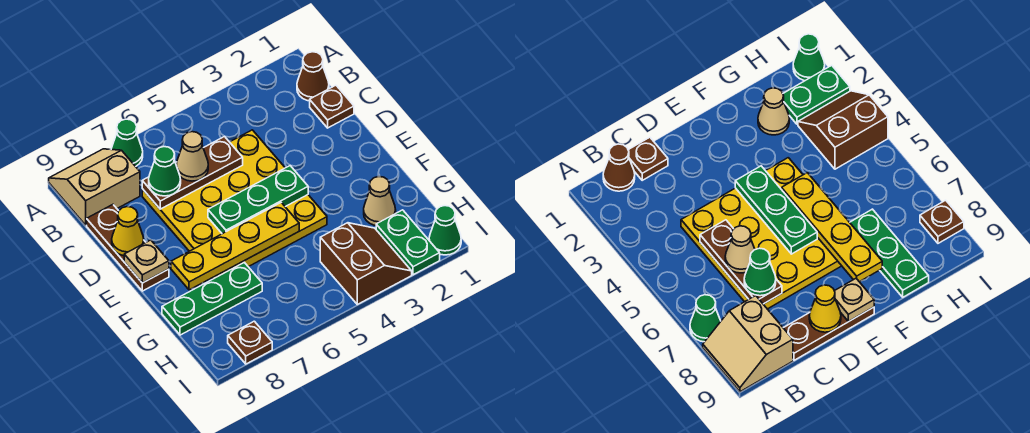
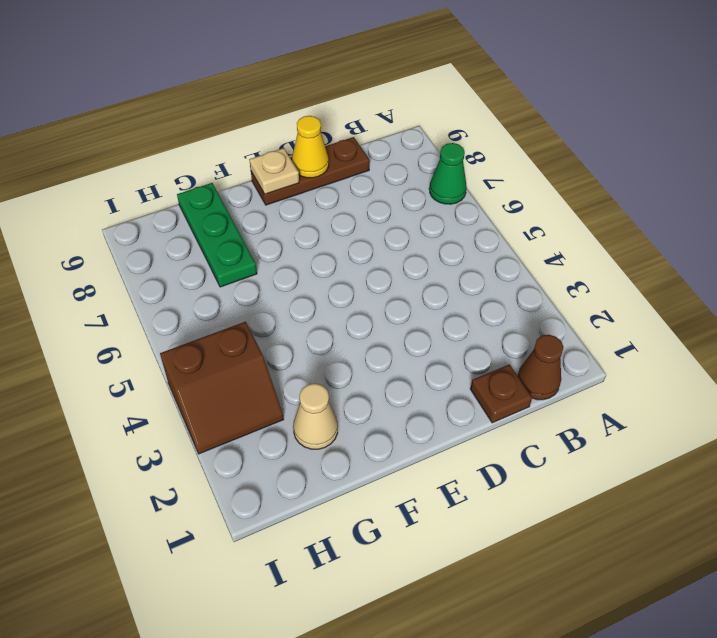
none -> tan slope A8:B9 level 1 top B
none -> yellow plate C4:F7 level 1
none -> green plate H2:I2 level 1

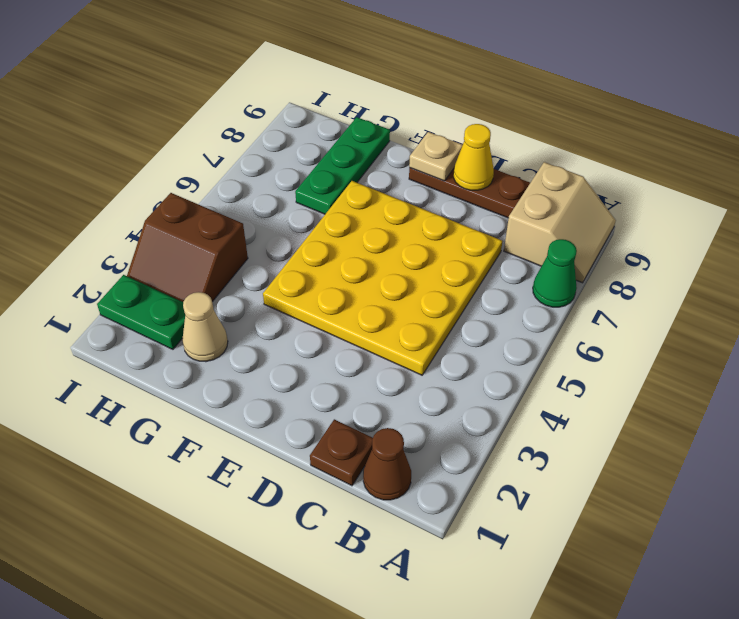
none -> green cone I1 level 1
none -> brown plate I8 level 1
none -> brown plate C5:C7 level 2

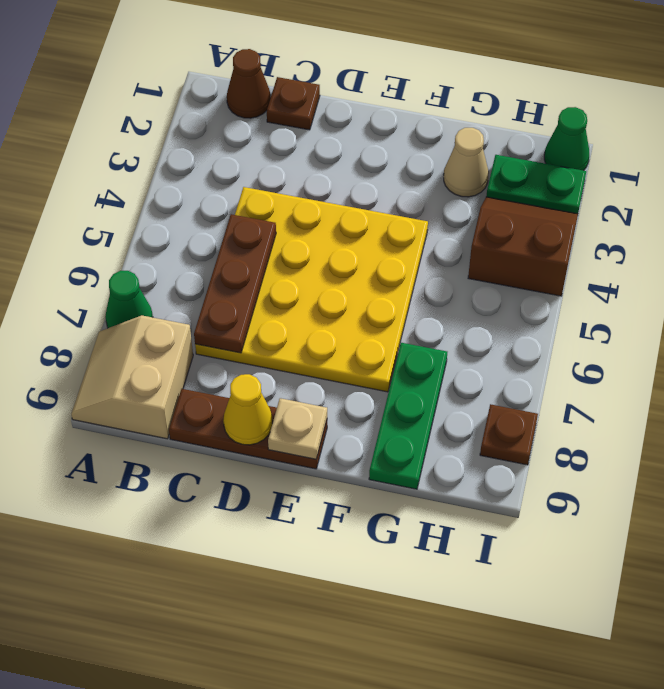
none -> green plate E4:E6 level 2
none -> yellow plate F5:F8 level 2
none -> tan cone C6 level 3

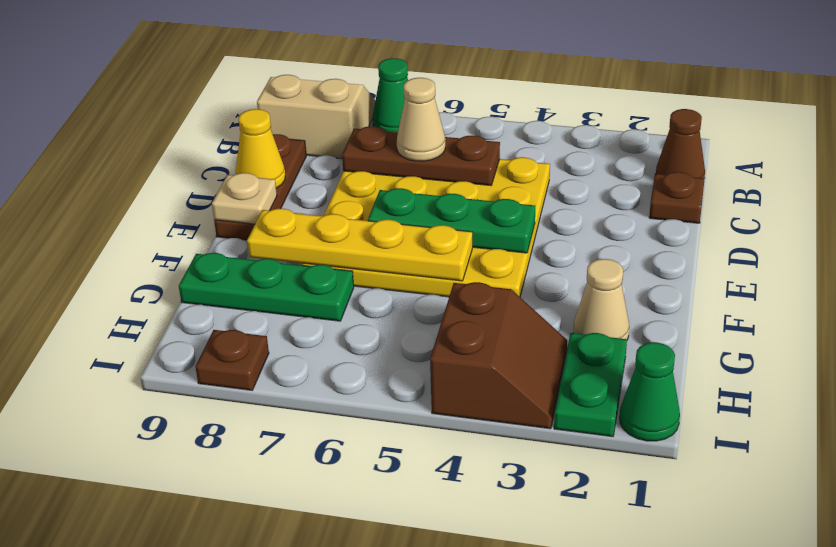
none -> green cone C7 level 3

